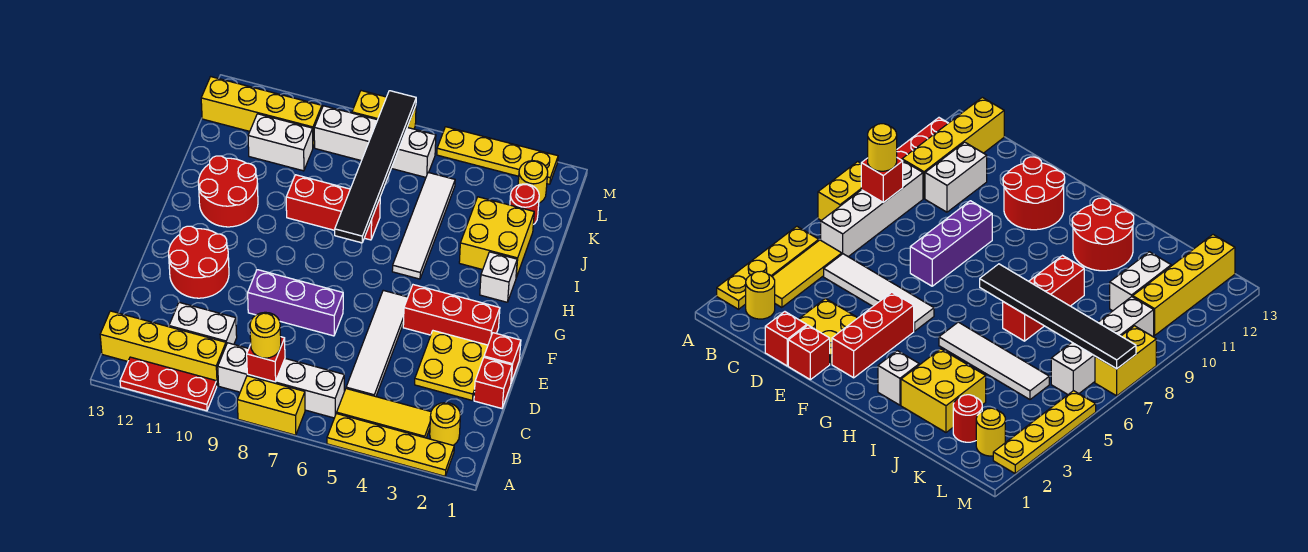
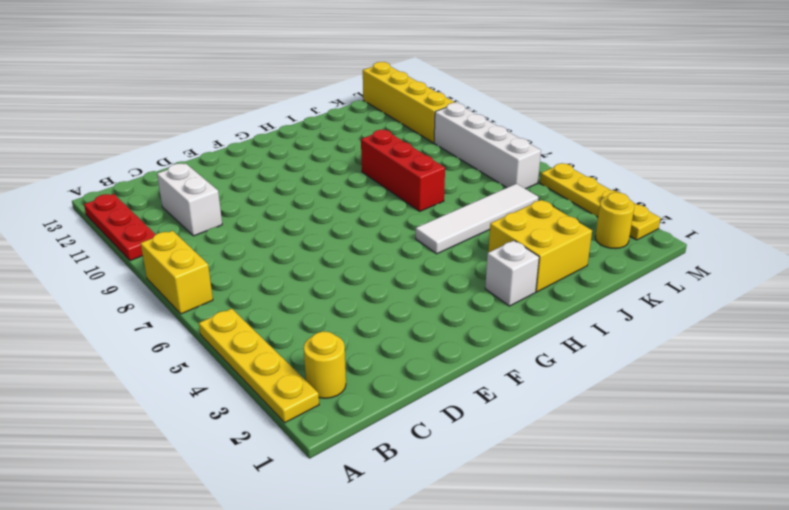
none -> yellow tile B3:B5 level 1
none -> white brick B6:B9 level 1
none -> yellow brick B10:B13 level 1
none -> white tile C5:F5 level 1

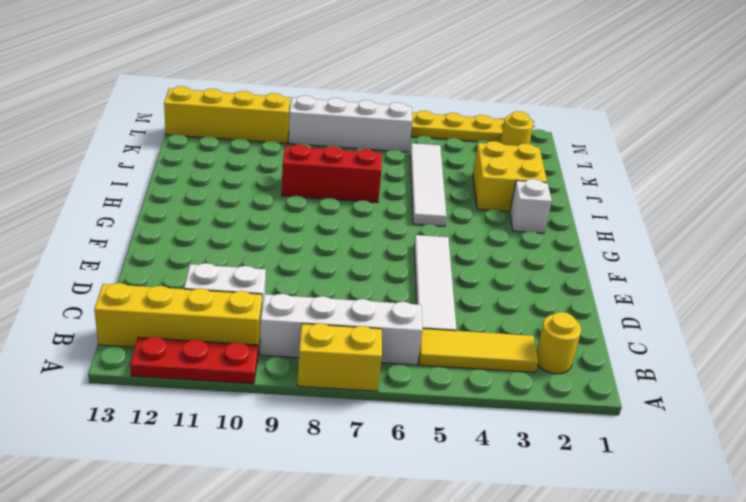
none -> yellow plate A2:A5 level 1
none -> red brick D1 level 1
none -> yellow plate D2:E3 level 1
none -> red brick E1 level 1

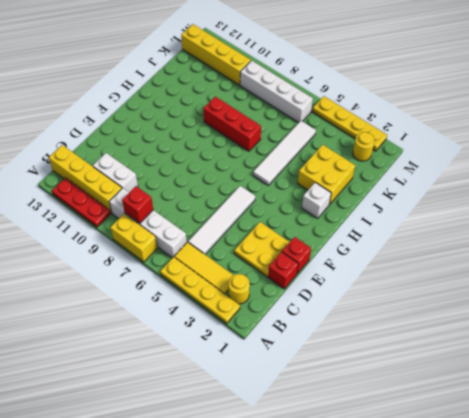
none -> purple brick E7:E9 level 1
none -> red round brick E11:F12 level 1
none -> red brick F2:F4 level 1
none -> red round brick H11:I12 level 1

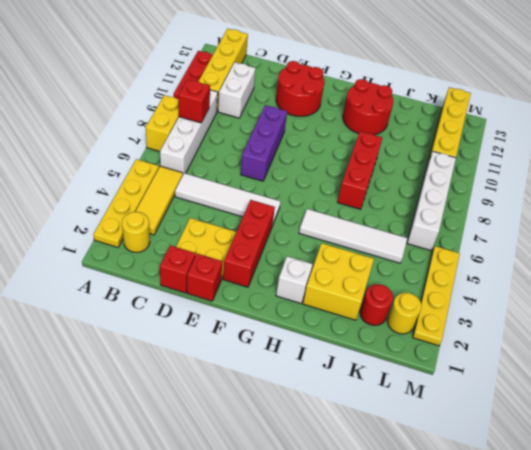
none -> white brick K10:K11 level 1
none -> yellow brick M7:M8 level 1
none -> black tile H7:M7 level 2
none -> yellow round brick B8 level 3

